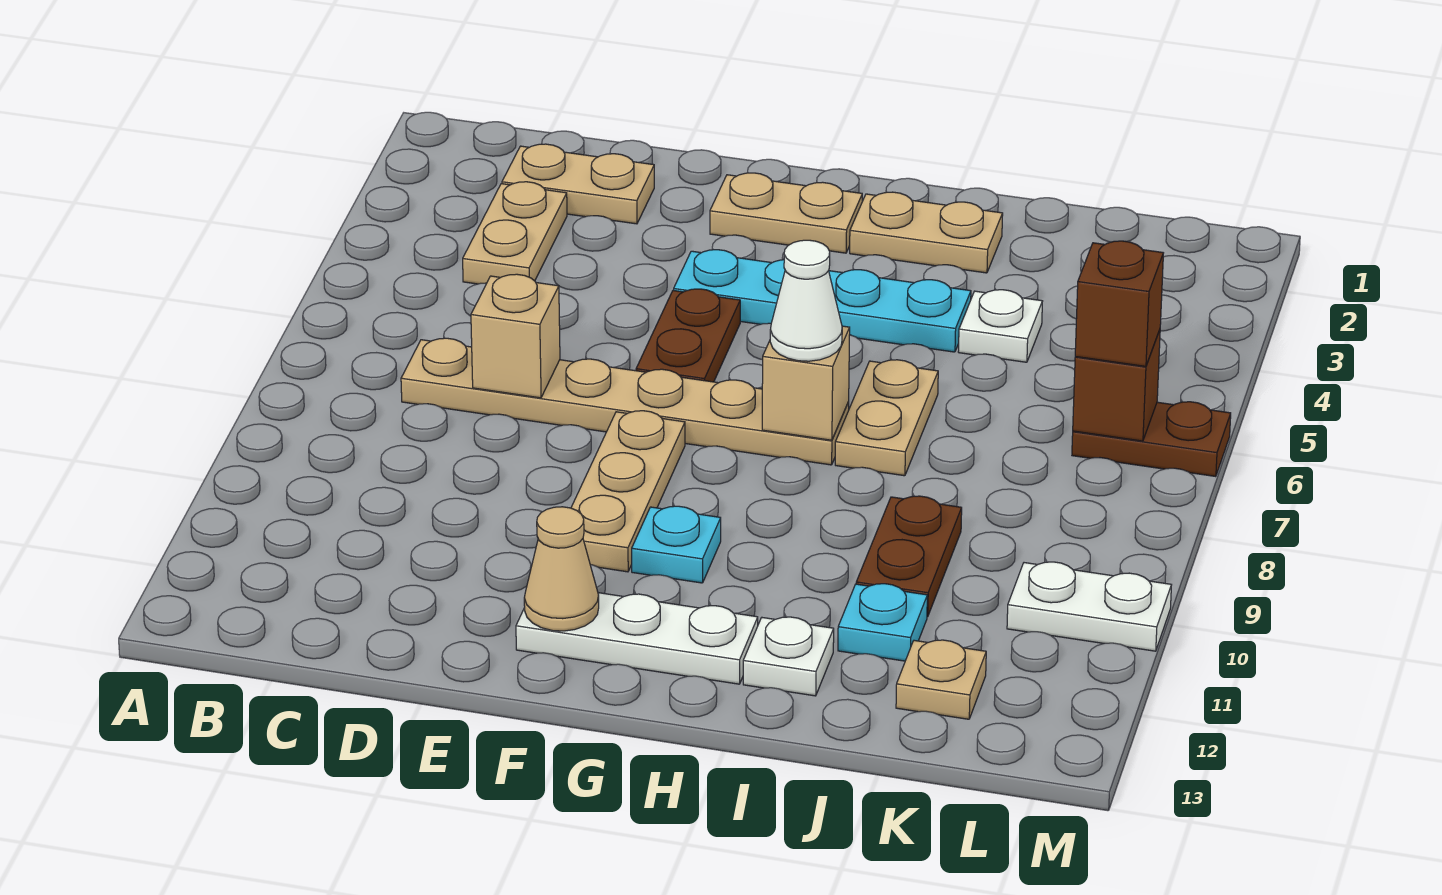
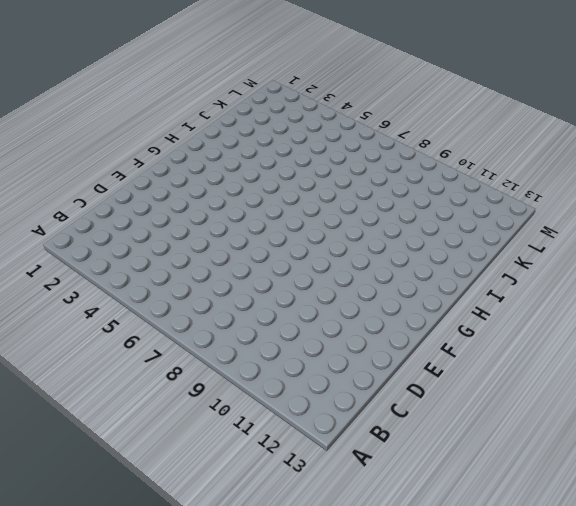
none -> tan plate C2:D2 level 1
none -> tan plate C3:C4 level 1
none -> tan plate C7:H7 level 1

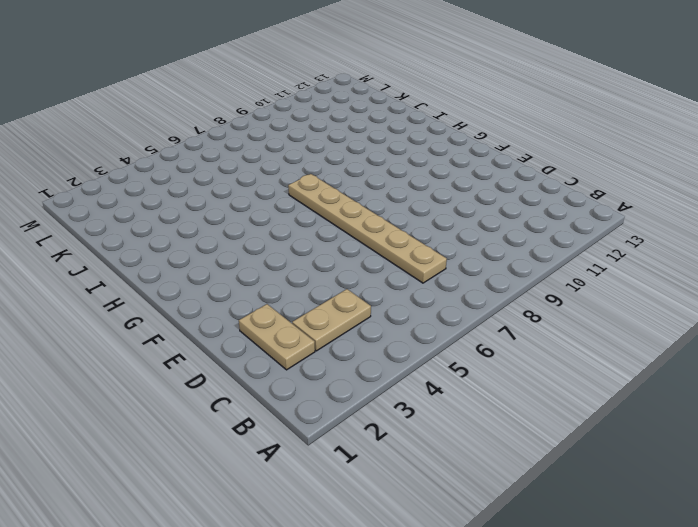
none -> tan plate F2:G2 level 1
none -> cyan plate F4:I4 level 1
none -> brown plate F5:F6 level 1

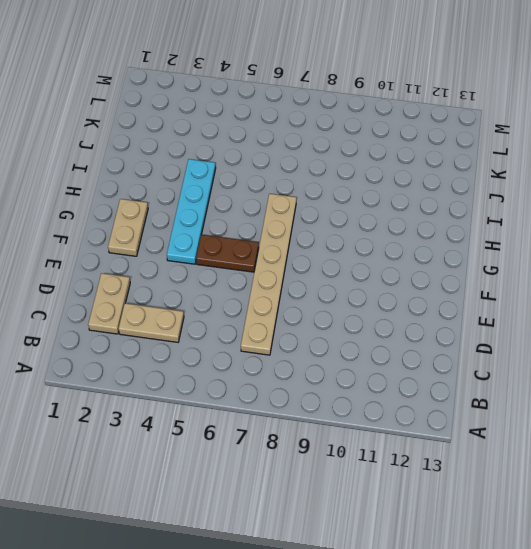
none -> tan plate F8:F10 level 1
none -> white plate F12:H12 level 1
none -> cyan plate G10 level 1

